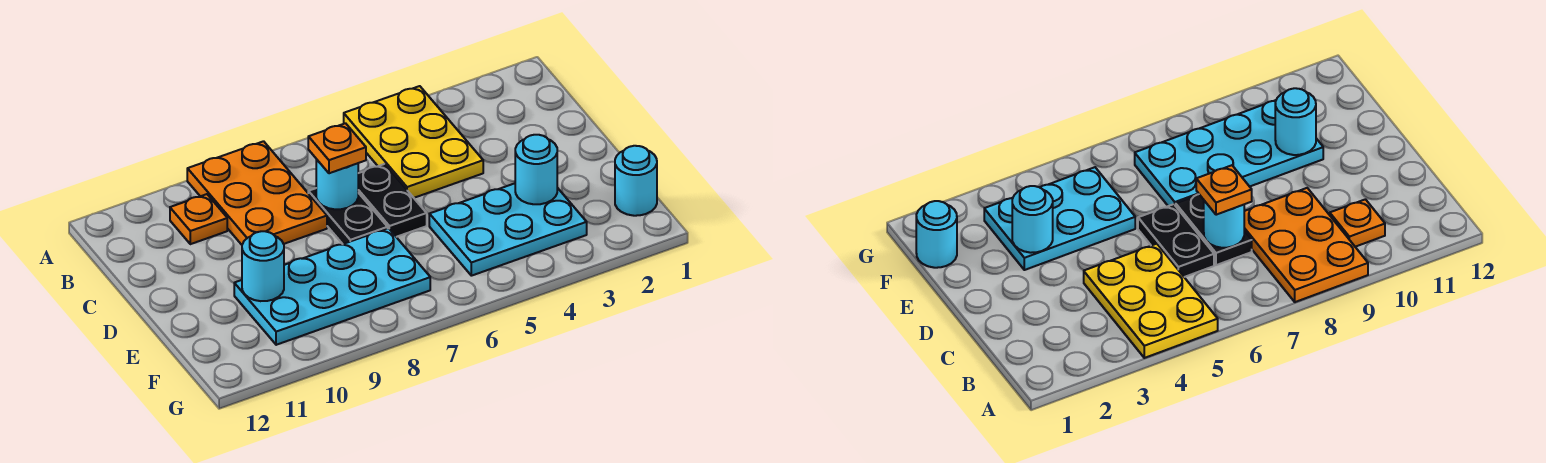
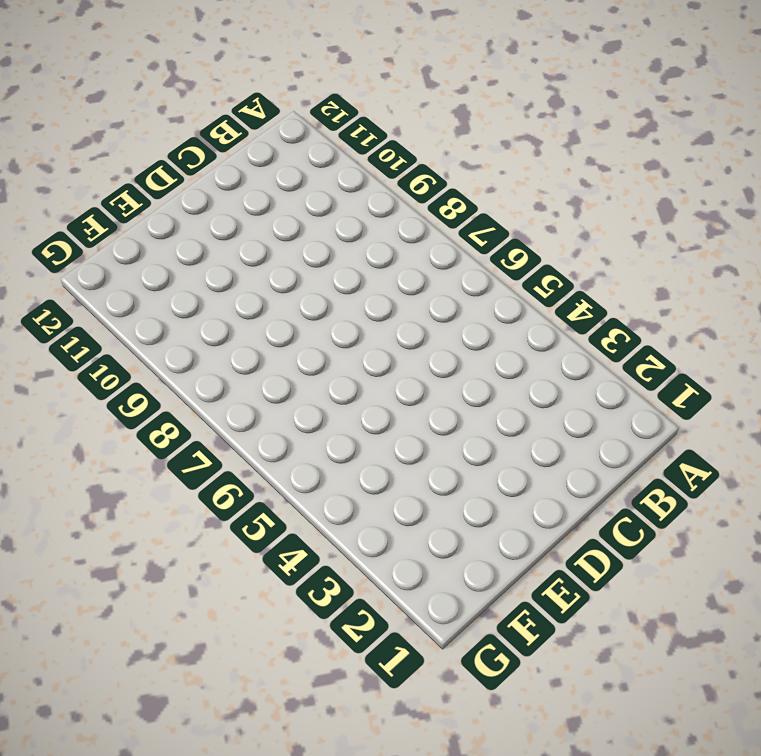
none -> yellow plate A4:C5 level 1
none -> orange plate A8:C9 level 1
none -> orange plate B10 level 1

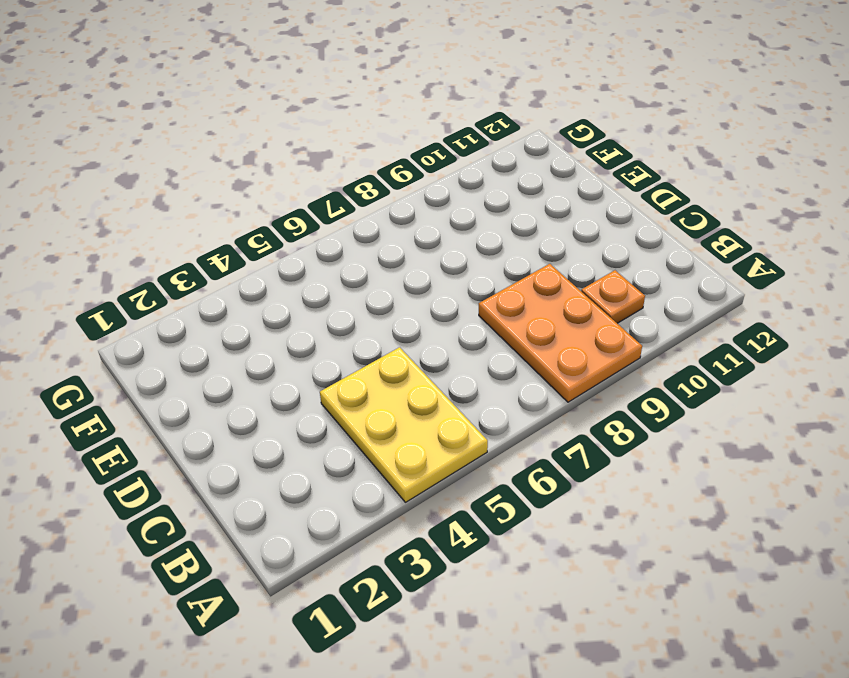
none -> black plate C6:D6 level 1
none -> black plate C7:D7 level 1
none -> cyan plate E3:F5 level 1

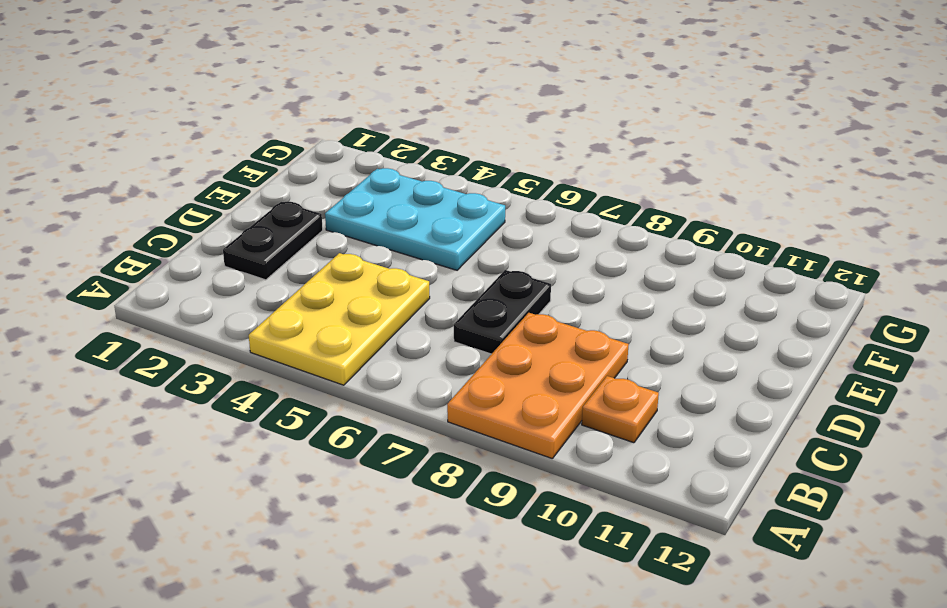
black plate C2:D2 level 1 -> black plate C6:D6 level 1
none -> cyan plate E7:F10 level 1
none -> cyan round brick F1 level 1
none -> cyan round brick C7 level 2

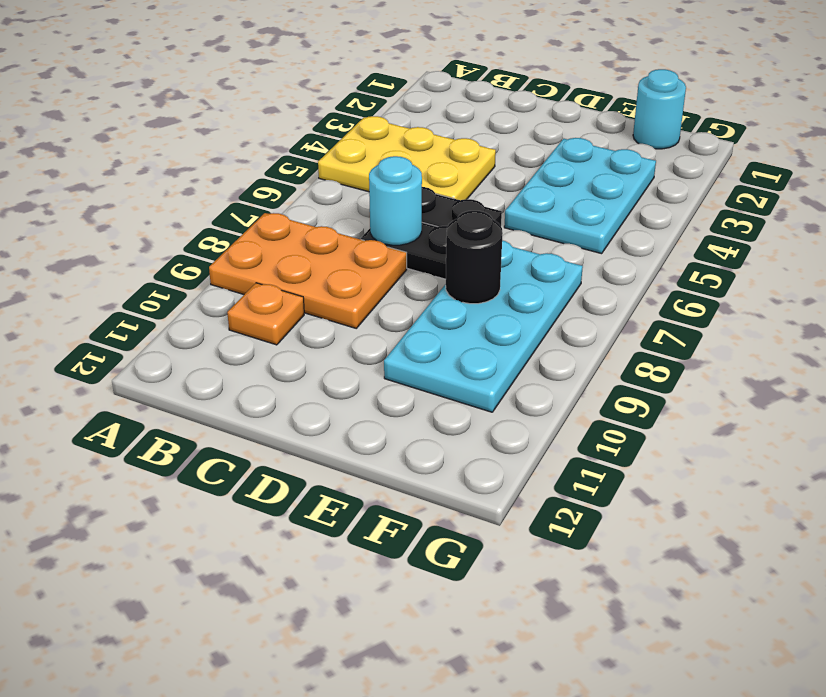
black round brick E8 level 2 -> none
none -> cyan round brick E3 level 2
none -> cyan round brick E10 level 2
none -> orange plate C7 level 3

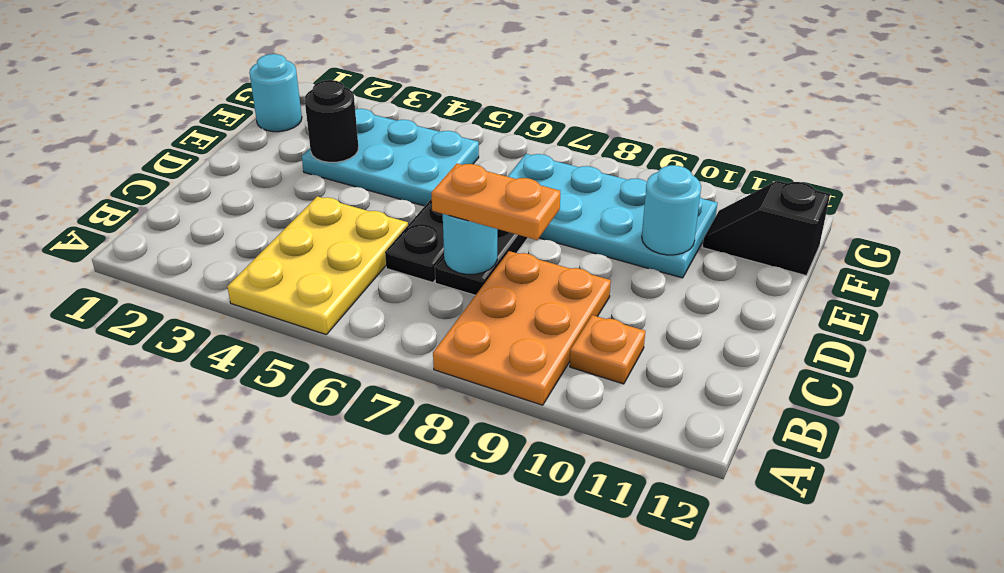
orange plate C7:C8 level 3 -> orange plate C7 level 3
black round brick E3 level 2 -> cyan round brick E3 level 2
black slope F11:F12 level 1 top 12 -> none

